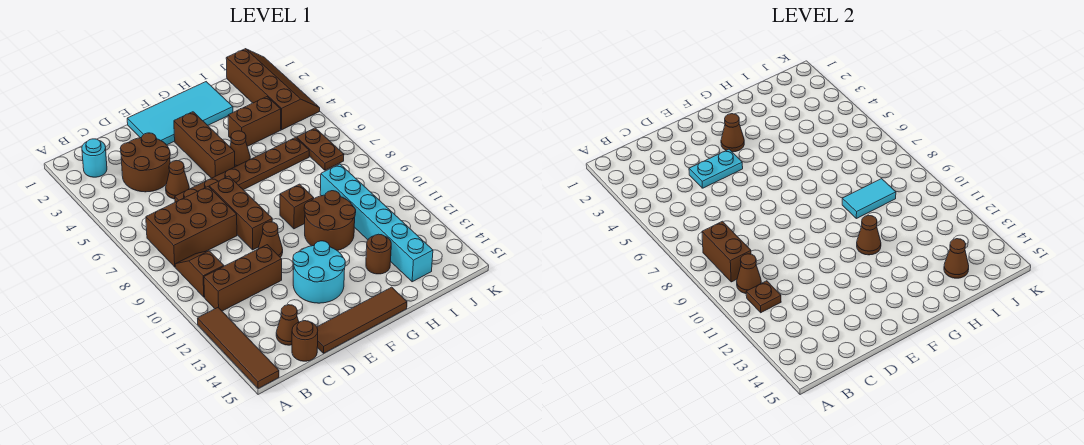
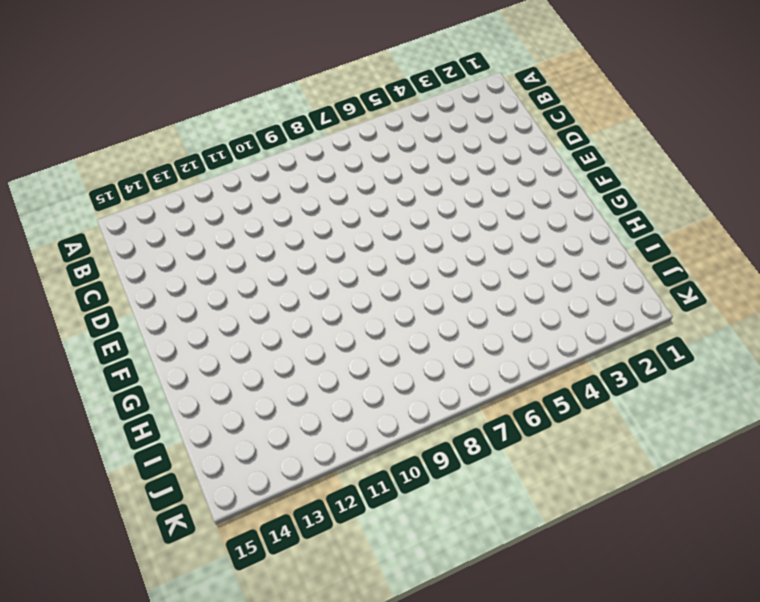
none -> brown tile A12:A15 level 1
none -> cyan round brick B2 level 1
none -> brown brick B7:D8 level 1
none -> brown slope B9:B10 level 1 top 10

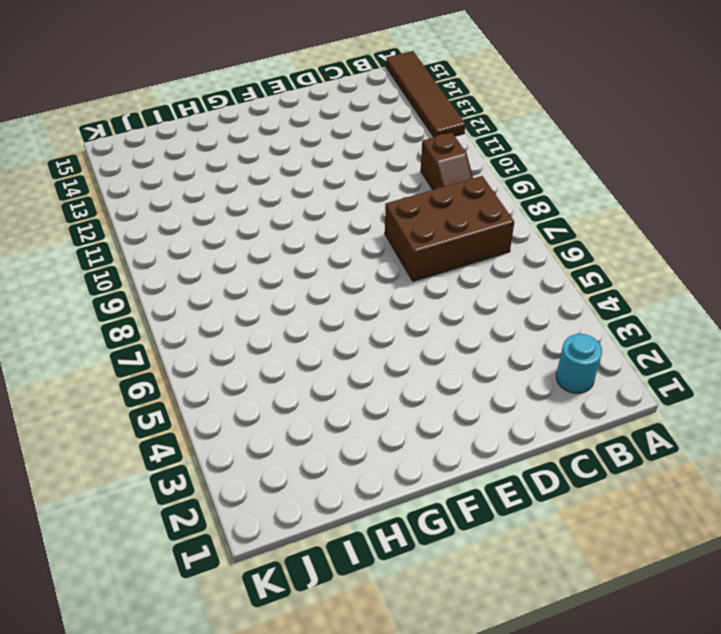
none -> brown brick B11:D11 level 1
none -> brown round brick C3:D4 level 1
none -> brown cone C14 level 1
none -> brown round brick C15 level 1

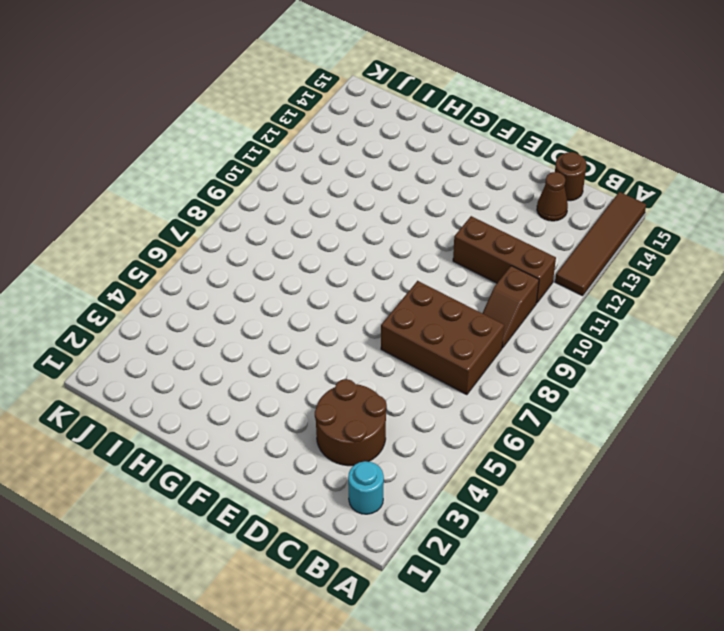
none -> brown cone D5 level 1
none -> brown plate D6:I6 level 1
none -> brown tile D15:G15 level 1
none -> cyan tile E1:H2 level 1

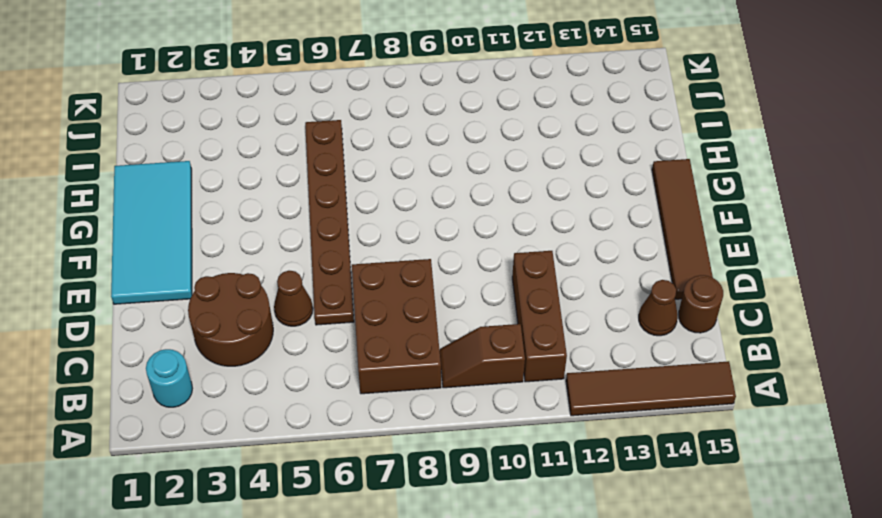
none -> brown brick E7:E9 level 1
none -> brown cone E10 level 1
none -> cyan round brick E12:F13 level 1
none -> brown brick F3:F5 level 1

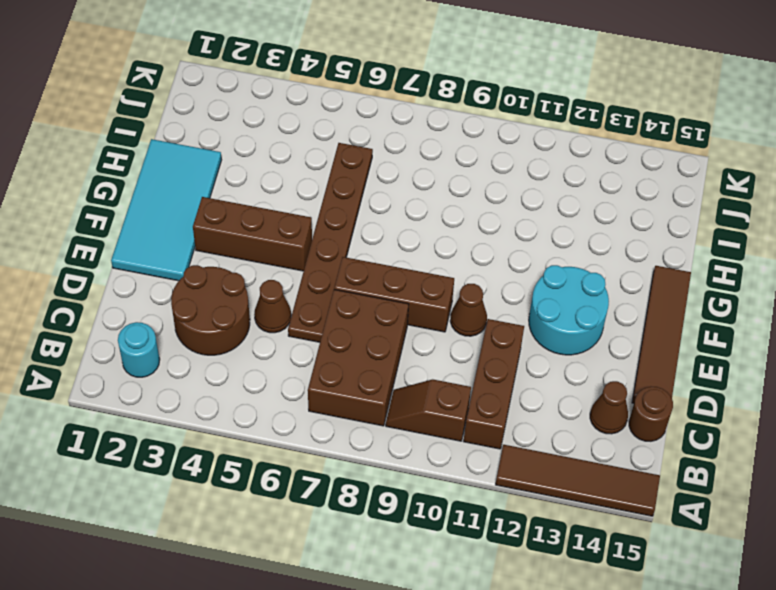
none -> brown cone G5 level 1
none -> brown brick G9 level 1
none -> brown round brick G10:H11 level 1
none -> brown brick H4:I4 level 1

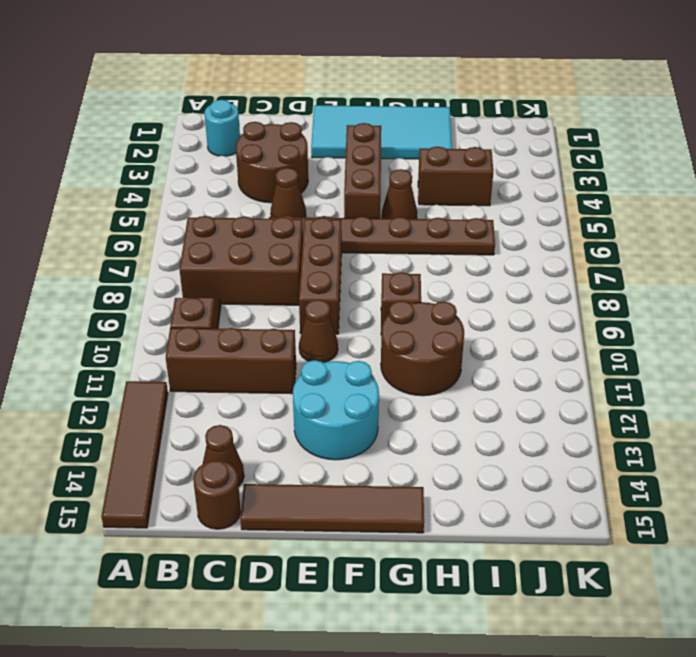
none -> brown round brick H13 level 1
none -> cyan brick I9:I14 level 1
none -> brown slope J1:K4 level 1 top J
none -> brown plate J6:J7 level 1

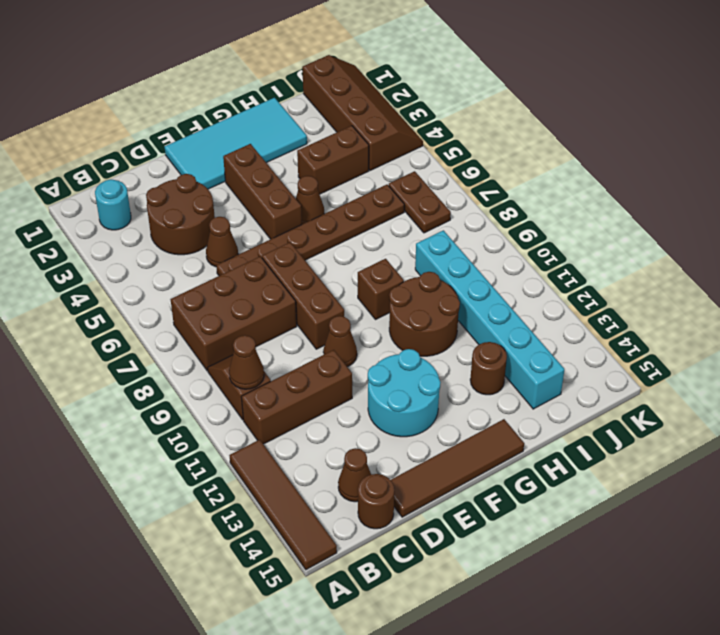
none -> brown brick B8:B9 level 2
none -> brown plate B11 level 2
none -> cyan plate D4:E4 level 2
none -> brown cone F3 level 2

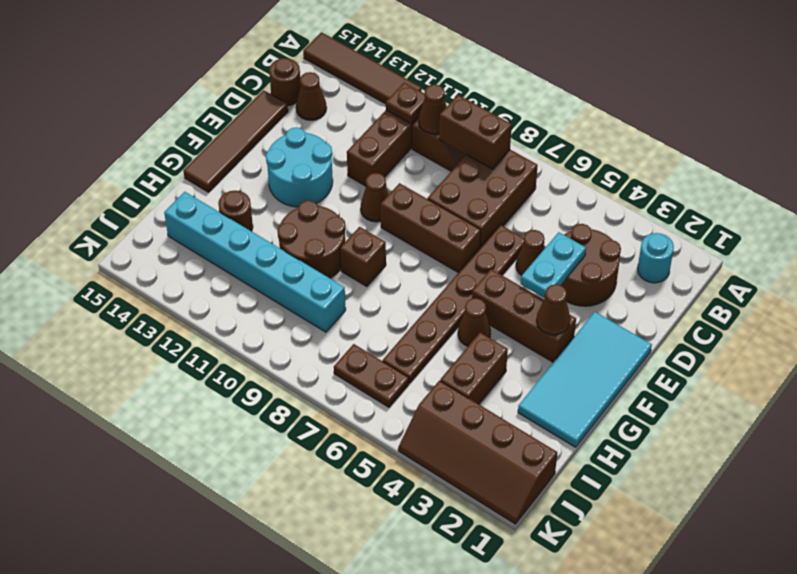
none -> brown cone G11 level 2
none -> cyan tile H9:I9 level 2
none -> brown cone I14 level 2

